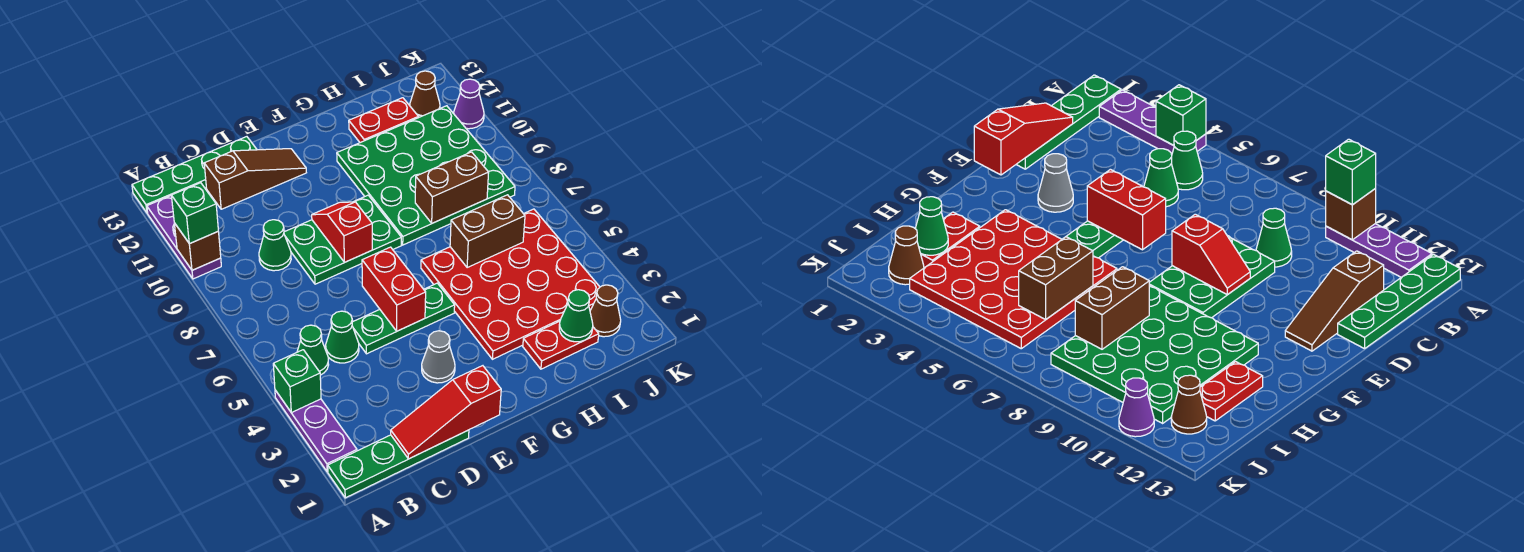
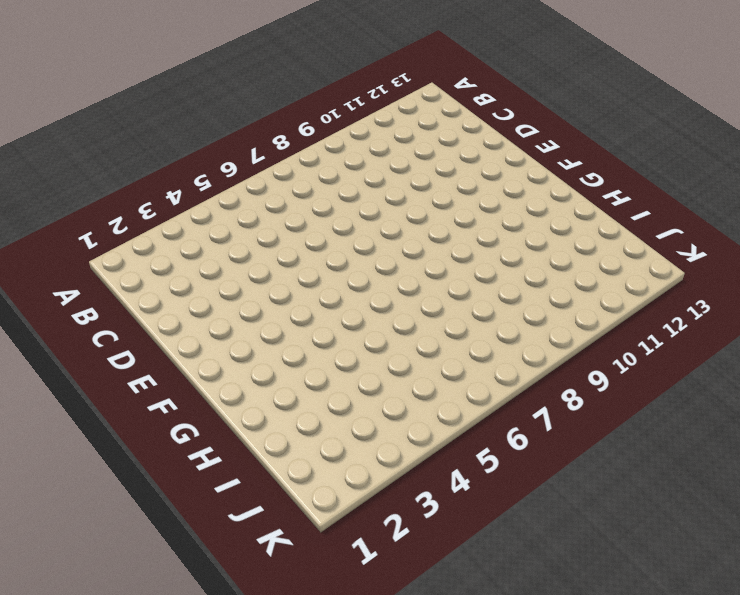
none -> green plate A1:D1 level 1
none -> purple plate A2:A4 level 1
none -> purple plate A10:A12 level 1

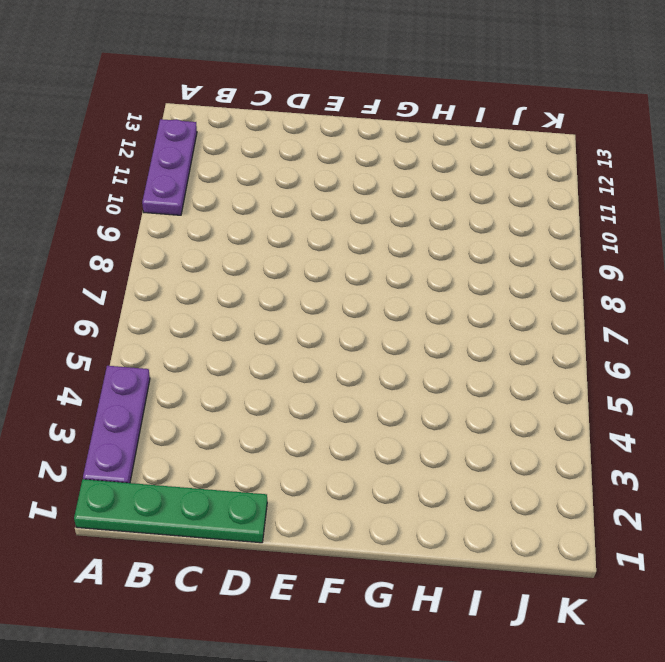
none -> green plate A13:D13 level 1
none -> green cone B5 level 1
none -> green cone C5 level 1

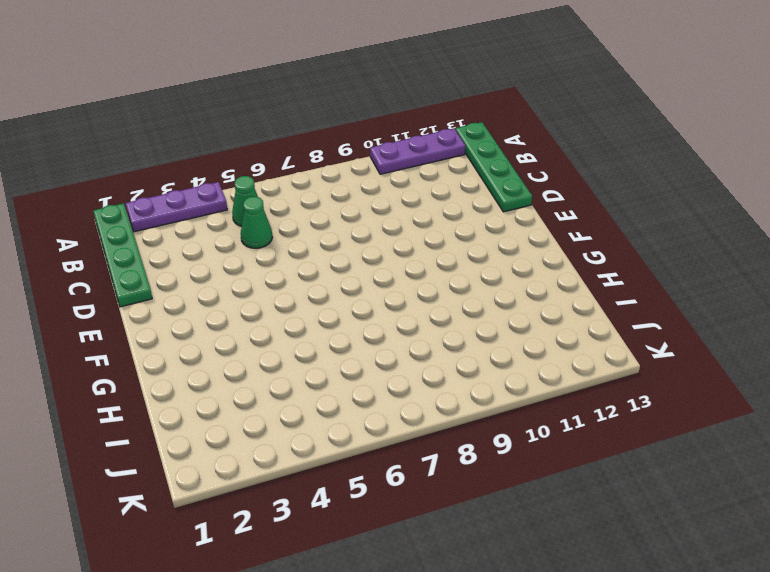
none -> green cone C9 level 1
none -> brown slope C12:E12 level 1 top C
none -> green plate D5:F5 level 1

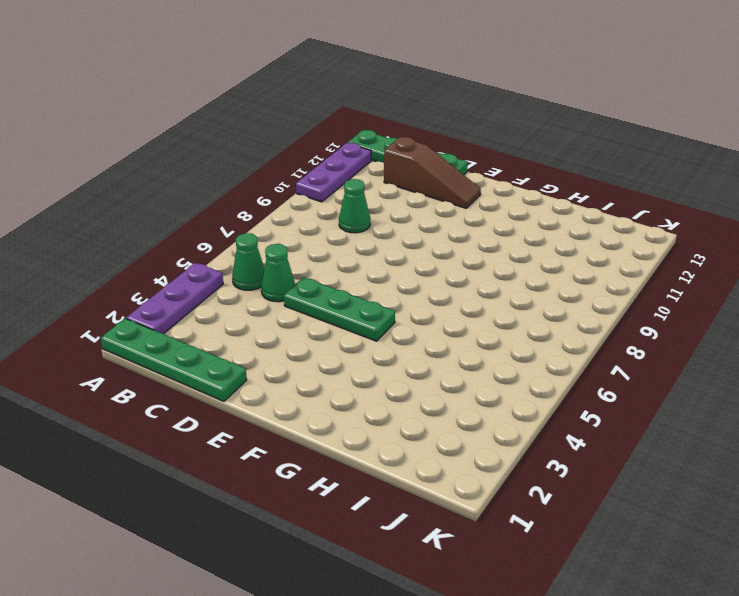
none -> green plate D8:F9 level 1
none -> grey cone E3 level 1
none -> red plate G3:J6 level 1

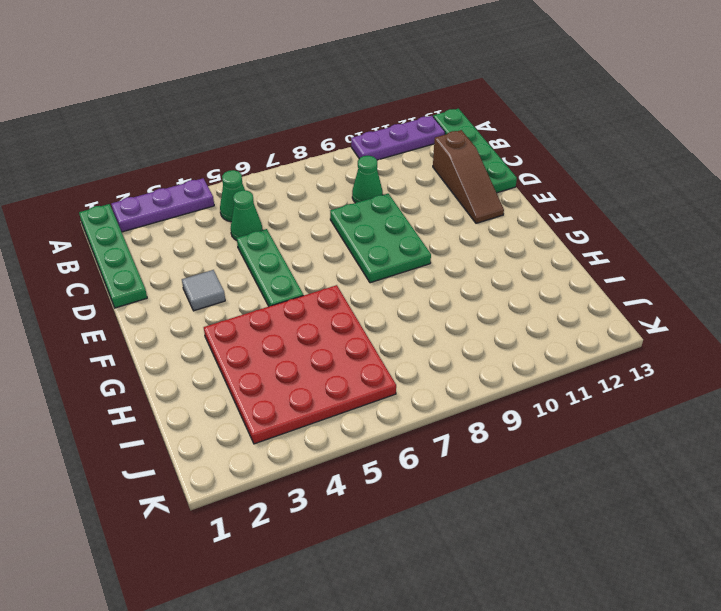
grey tile E3 level 1 -> grey cone E3 level 1
none -> green plate G8:J11 level 1
none -> red plate H2:I2 level 1
none -> red plate H12:I12 level 1

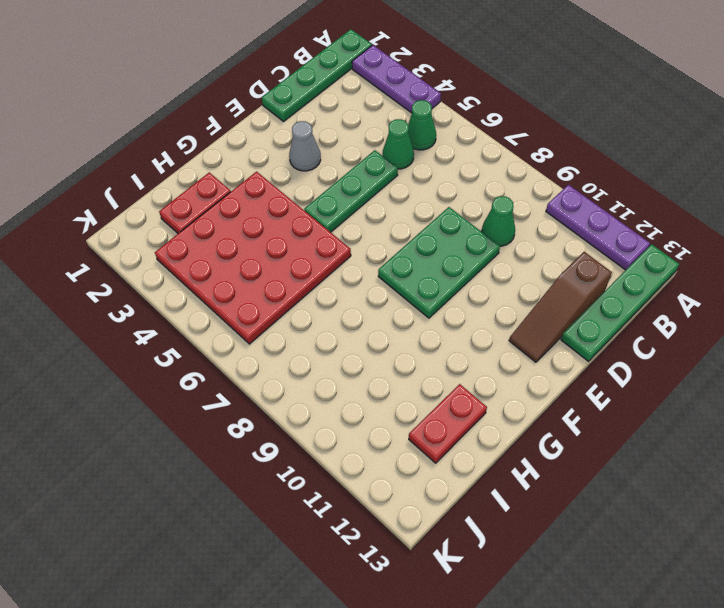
none -> green plate G8:J11 level 1
none -> brown cone J2 level 1
none -> brown cone J12 level 1

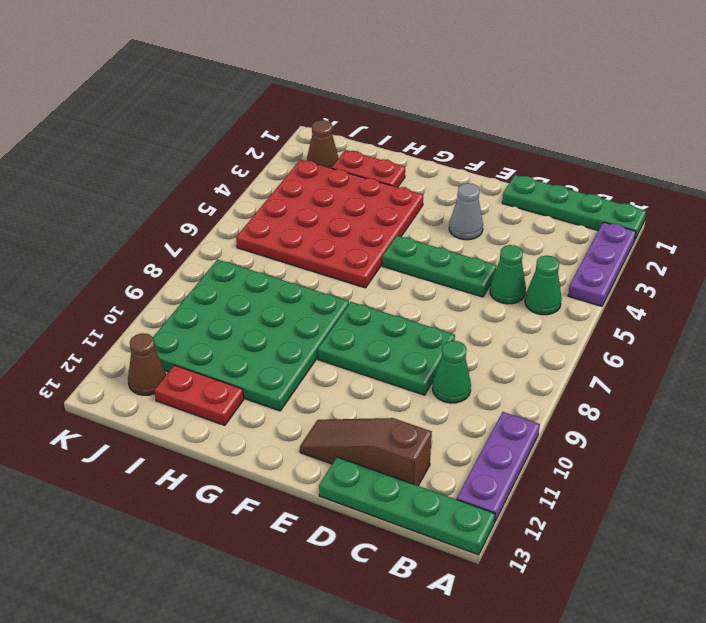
none -> purple cone K11 level 1
none -> green brick A4 level 2
none -> brown brick A10 level 2

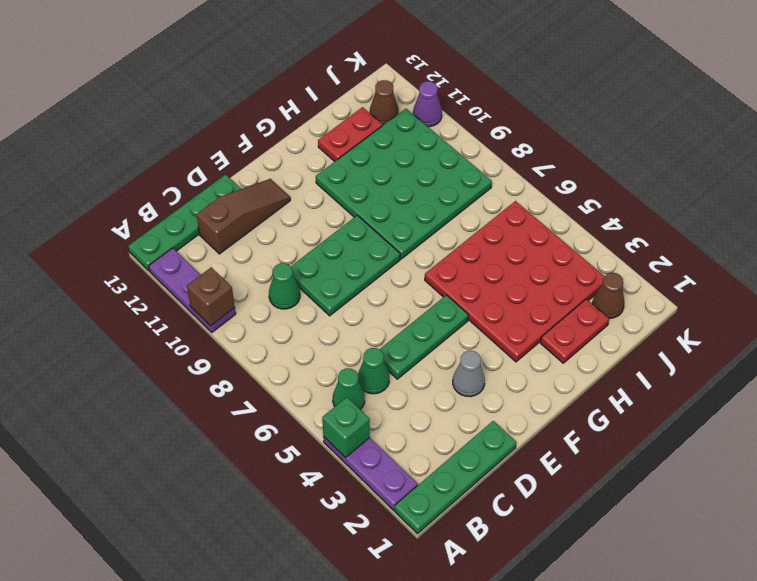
none -> red slope C1:E1 level 2 top E
none -> red brick E5:E6 level 2
none -> red slope E8:E9 level 2 top 8

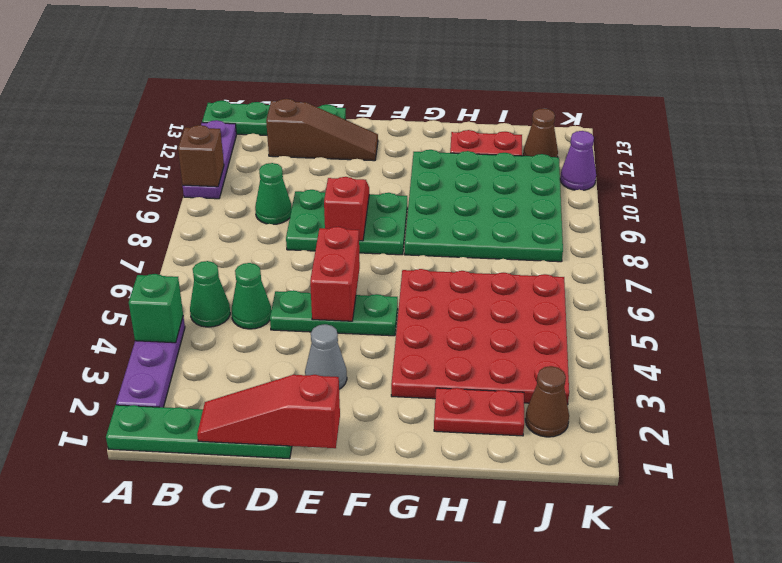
none -> brown brick H6:I6 level 2
none -> brown brick H8:I8 level 2
none -> green cone I2 level 2

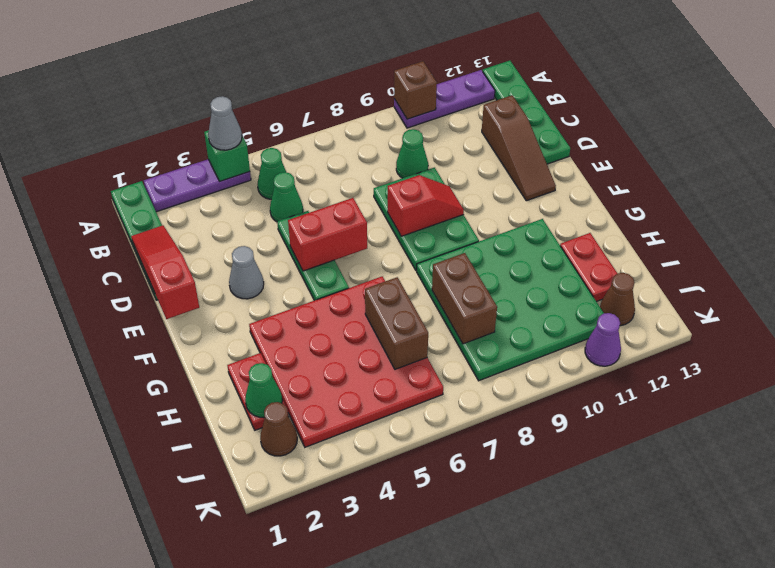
grey cone A4 level 3 -> none
none -> green brick A10 level 3

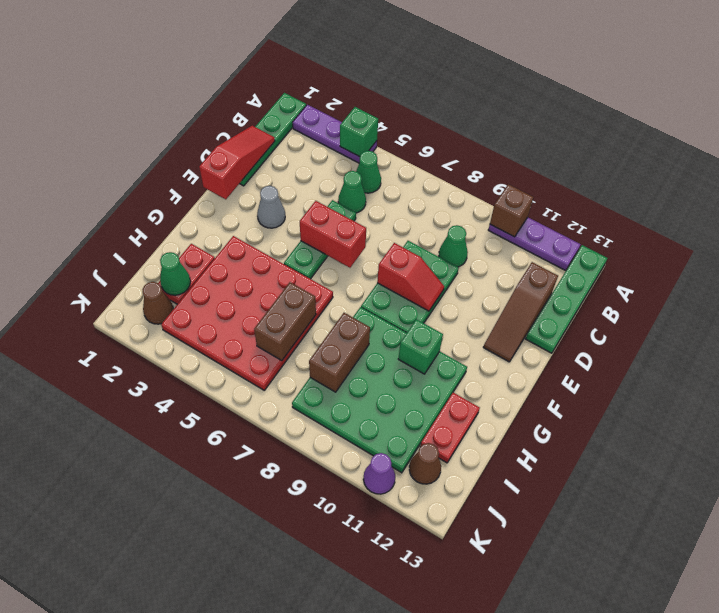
green brick G10 level 2 -> green brick A10 level 3

